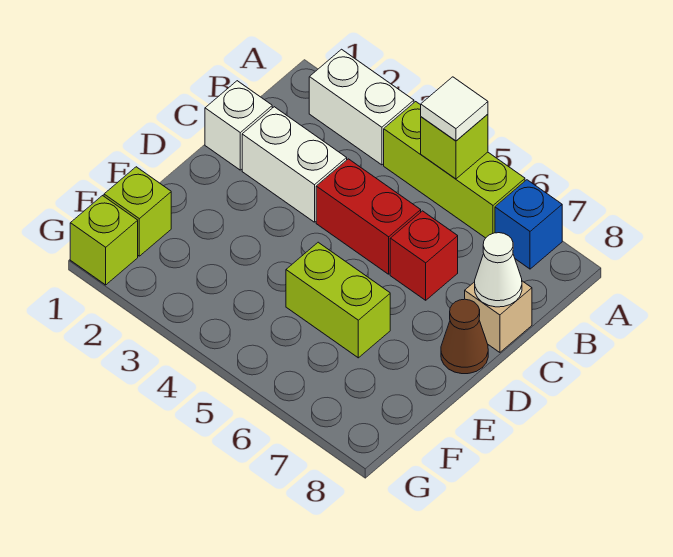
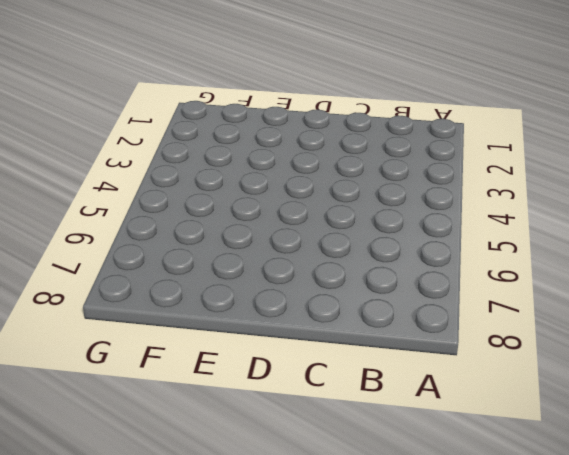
none -> white brick A2:A3 level 1
none -> lime brick A4:A6 level 1
none -> blue brick A7 level 1

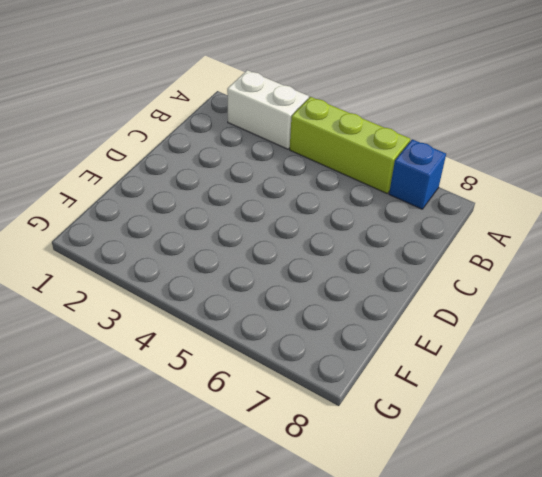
none -> white brick C1 level 1
none -> white brick C2:C3 level 1
none -> red brick C4:C5 level 1

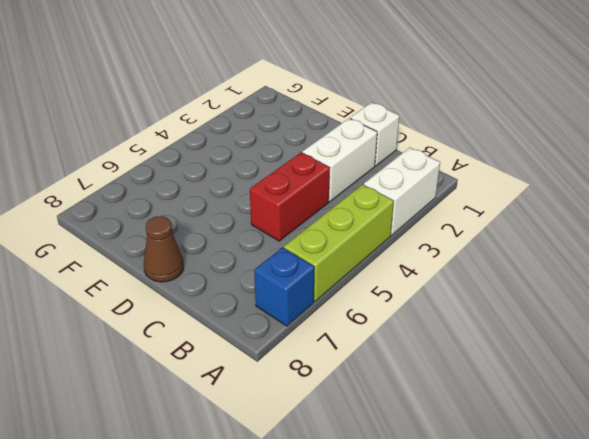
none -> red brick C6 level 1
none -> tan brick C8 level 1
none -> lime brick E5:E6 level 1

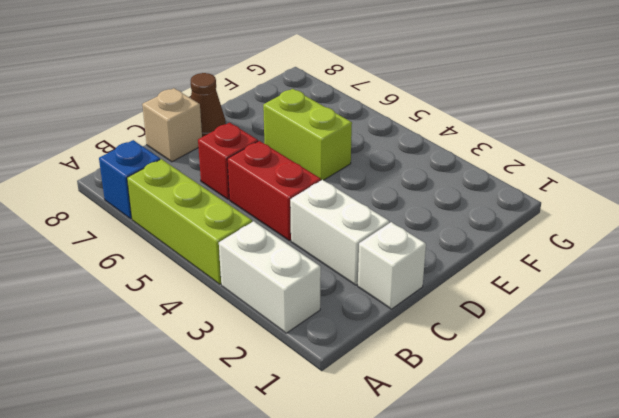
none -> lime brick F1 level 1
none -> lime brick G1 level 1
none -> lime brick A5 level 2

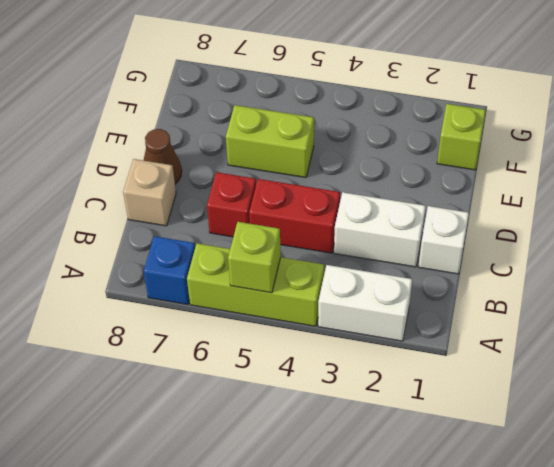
none -> lime brick G1 level 1
none -> white cone C8 level 2
none -> white tile A5 level 3

